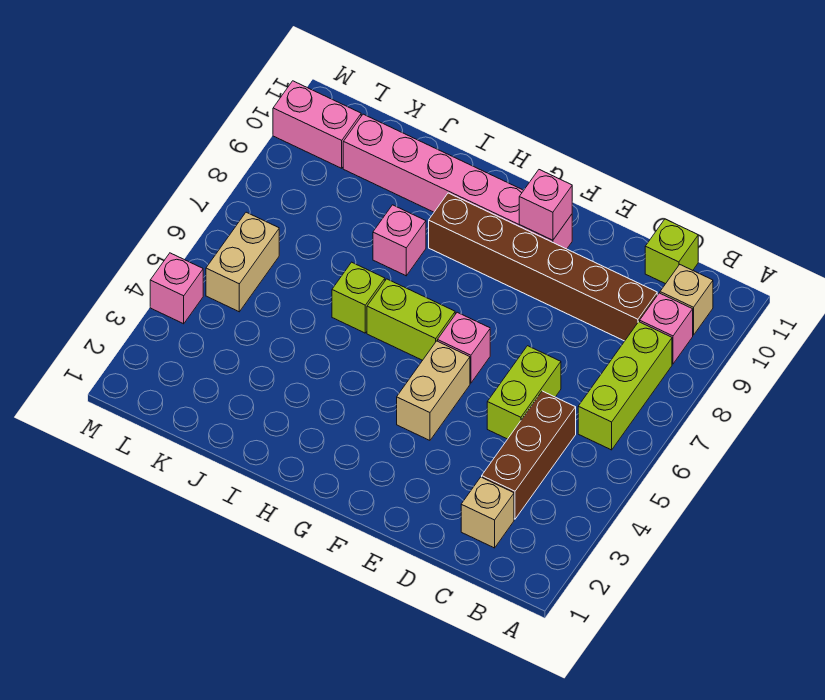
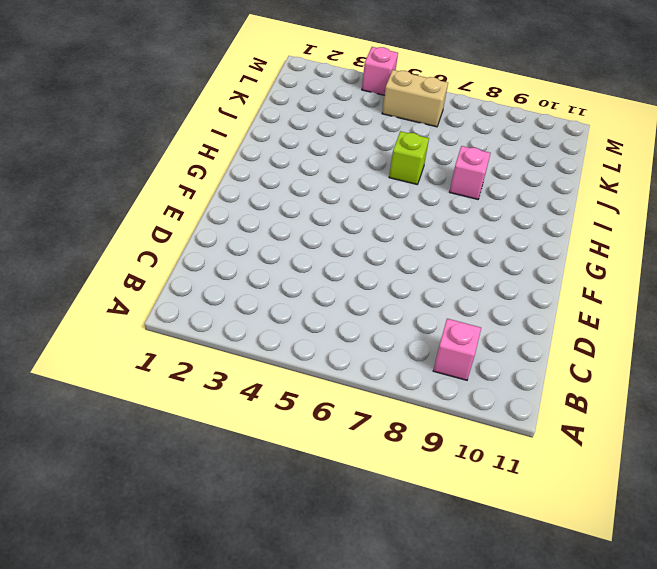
none -> lime brick B6:B8 level 1
none -> tan brick B10 level 1
none -> tan brick C2 level 1

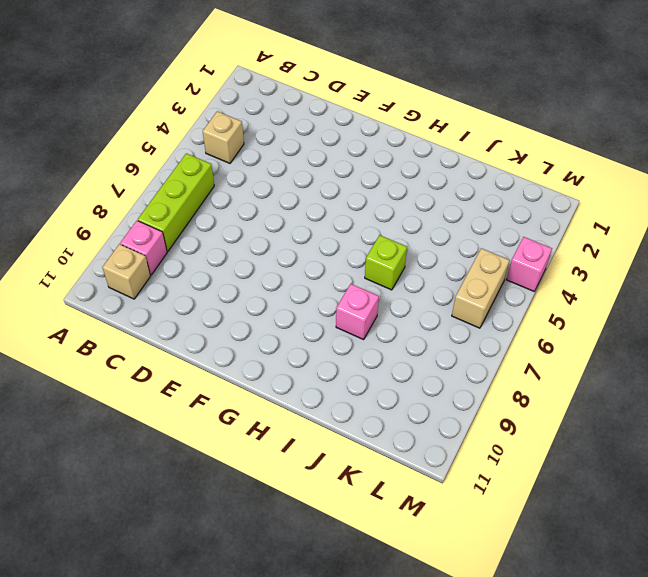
tan brick B4 level 1 -> tan brick C2 level 1
none -> brown brick C3:C5 level 1
none -> brown brick C9:H9 level 1
none -> lime brick C11 level 1

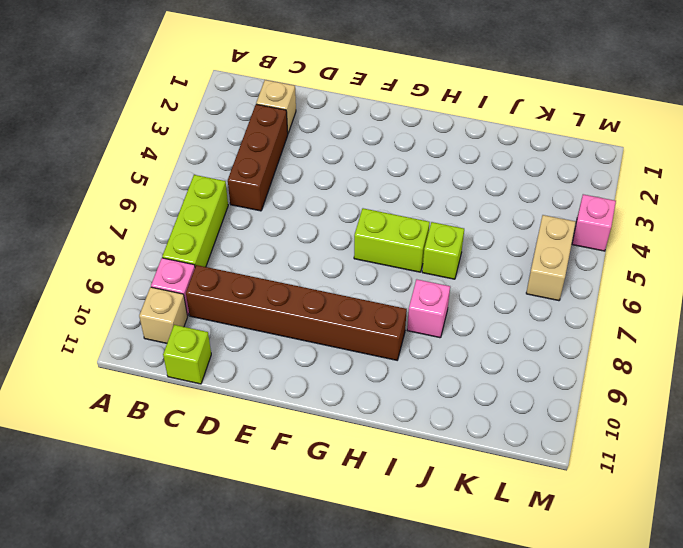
none -> lime brick D5:D6 level 1
none -> tan brick F4:F5 level 1
none -> pink brick F6 level 1

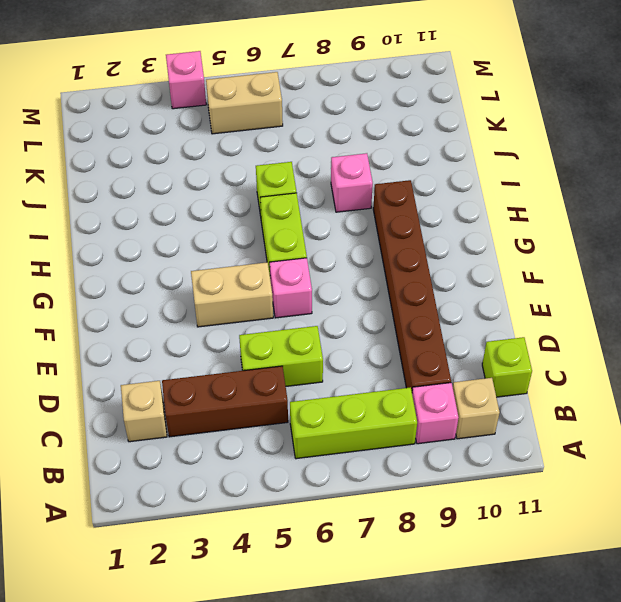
none -> pink brick F10:K10 level 1
none -> pink brick L10:M10 level 1
none -> pink brick F10 level 2

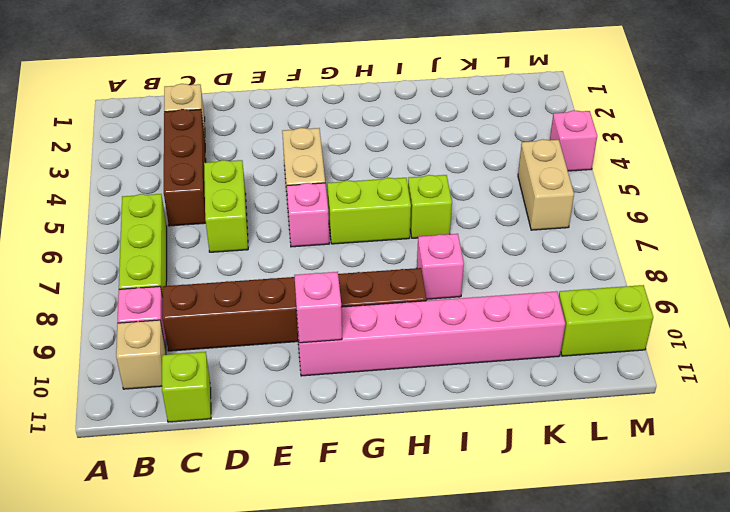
lime brick L10:M10 level 1 -> pink brick L10:M10 level 1

